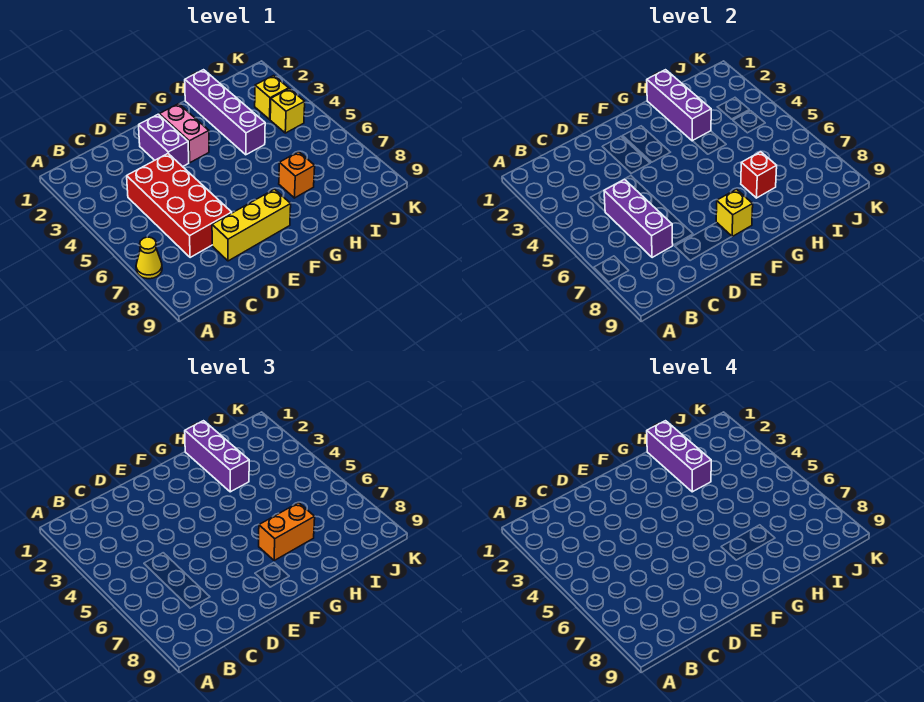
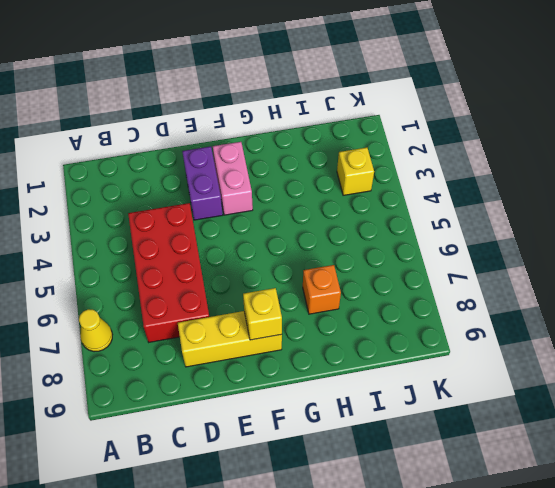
none -> purple brick H1:H4 level 1
none -> yellow brick J4 level 1
none -> purple brick C5:C7 level 2

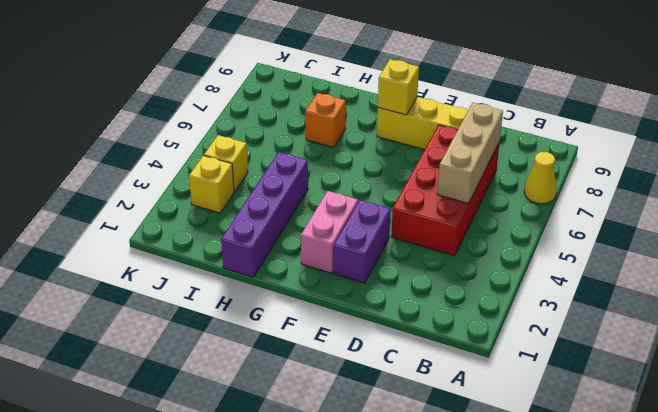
tan brick C5:C7 level 2 -> purple brick C5:C7 level 2
none -> purple brick H1:H3 level 2
none -> red brick H7 level 2
none -> orange brick G7:H7 level 3

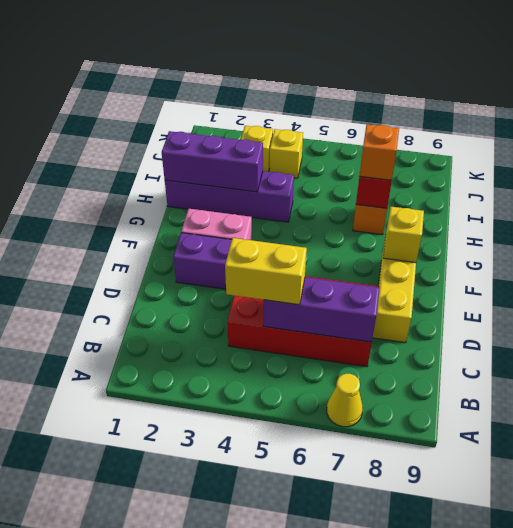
yellow brick C4:C5 level 3 -> none
orange brick H7 level 3 -> orange brick G7:H7 level 3
none -> purple brick H1:H3 level 3
none -> purple brick H1:H3 level 4

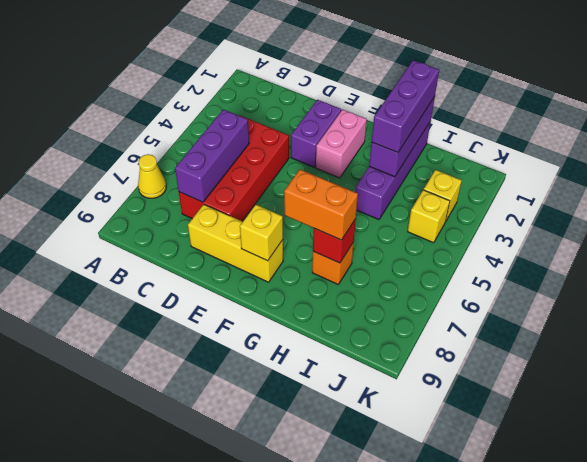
none -> purple brick H1:H3 level 4

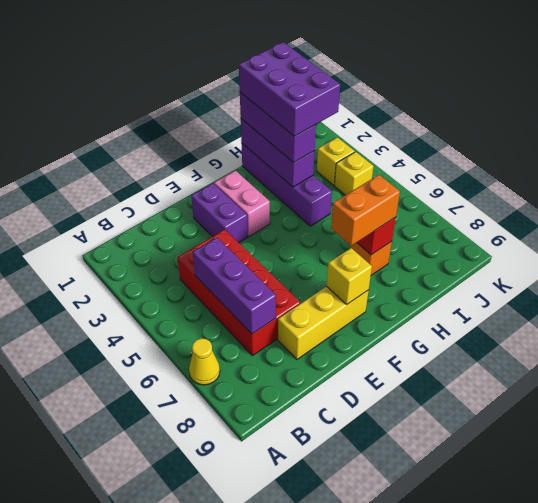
purple brick H1:I3 level 4 -> purple brick H1:H3 level 4

